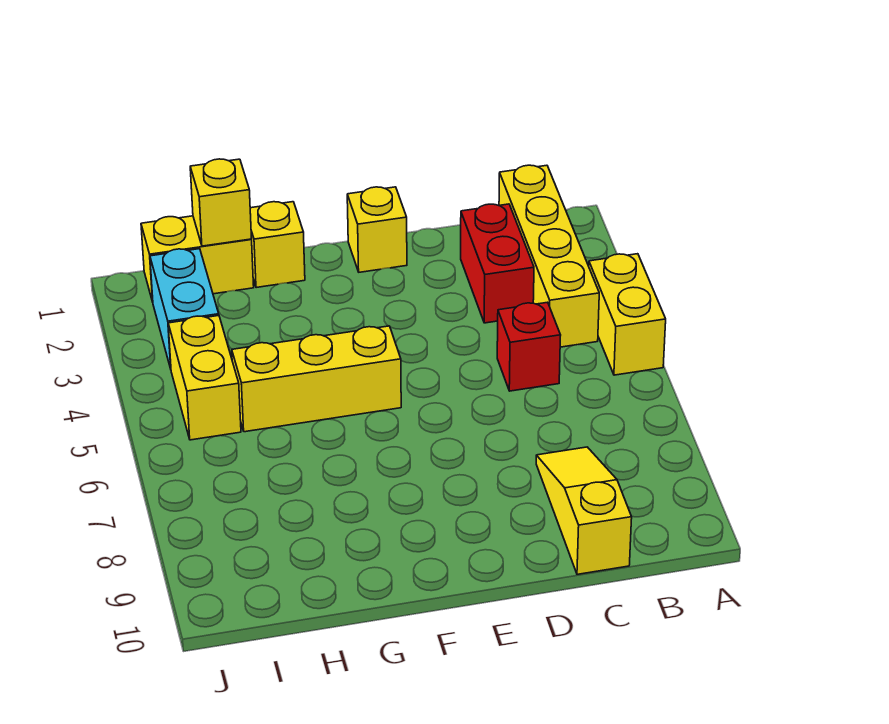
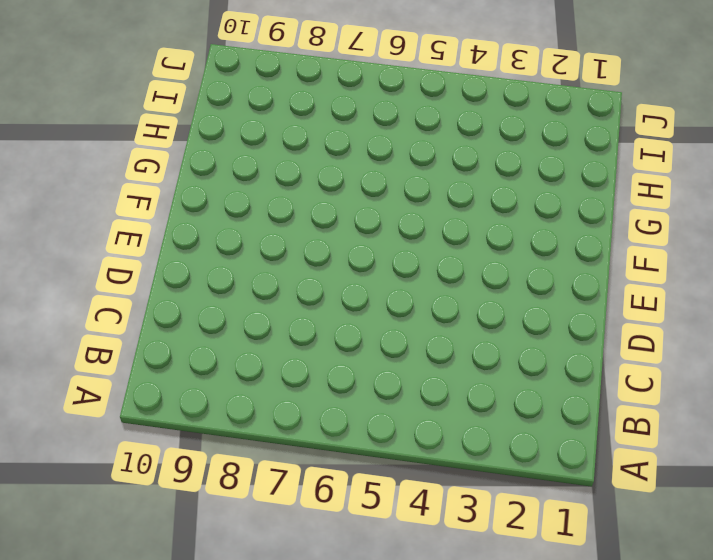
none -> yellow brick A4:A5 level 1
none -> yellow brick B1:B4 level 1
none -> red brick C2:C3 level 1

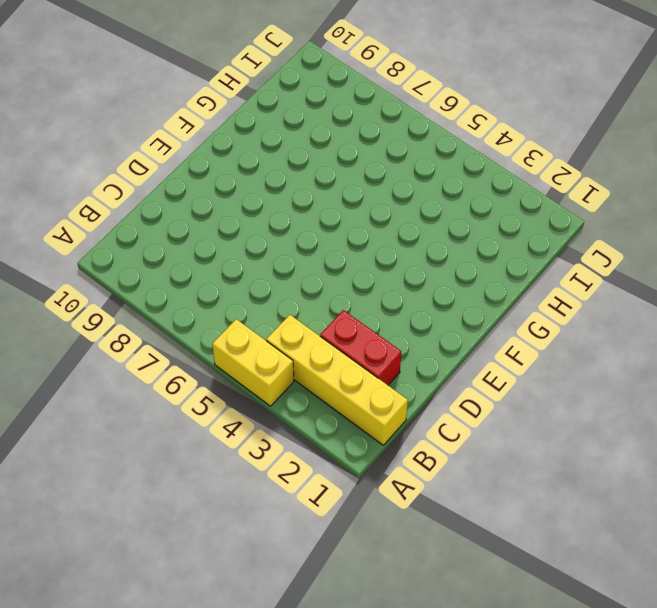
none -> red brick C5 level 1
none -> yellow slope C8:C10 level 1 top 10
none -> yellow brick E1 level 1

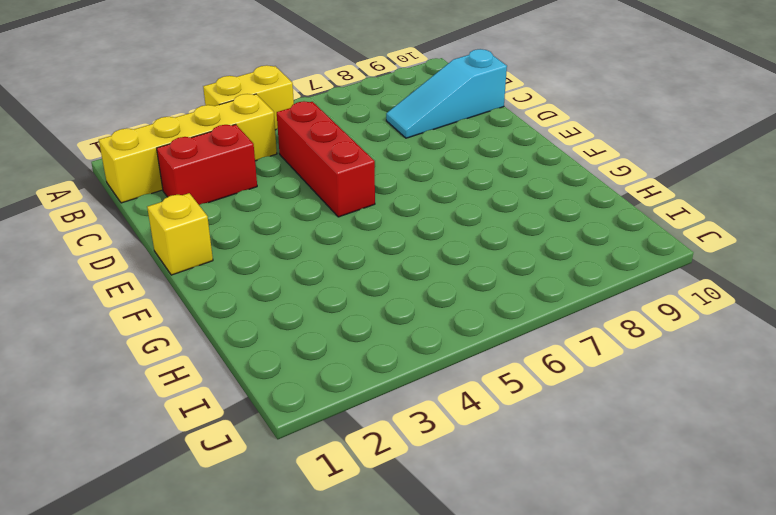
red brick C5:E5 level 1 -> red brick C5 level 1
cyan slope C8:C10 level 1 top 10 -> yellow slope C8:C10 level 1 top 10
none -> yellow brick F5:H5 level 1
none -> yellow brick G1 level 1
none -> yellow brick H1:I1 level 1

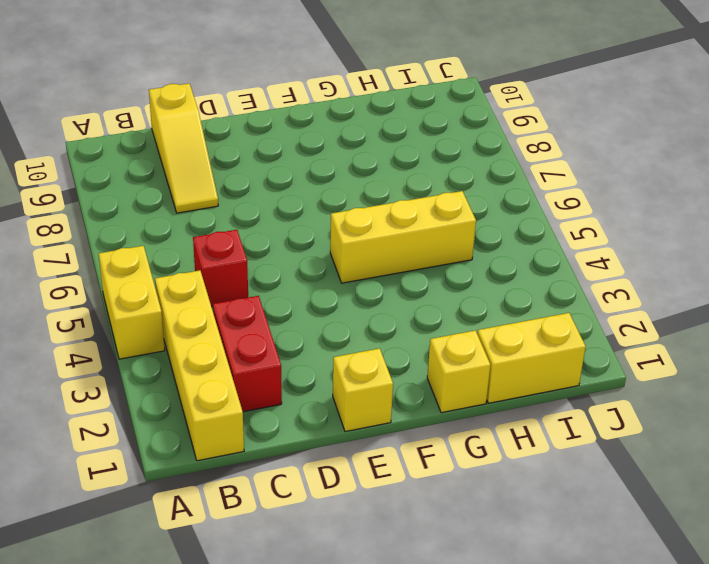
none -> cyan brick I2:I3 level 1
none -> yellow brick I4:I5 level 1
none -> yellow brick H1 level 2

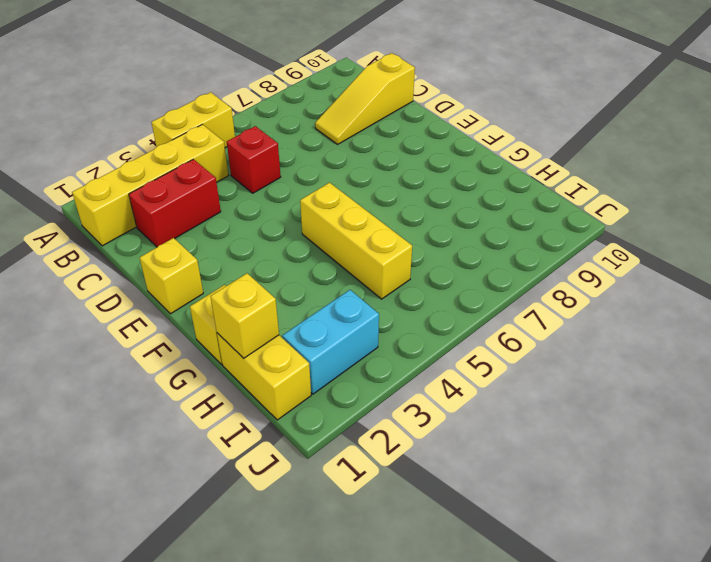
none -> yellow brick I4:I5 level 1

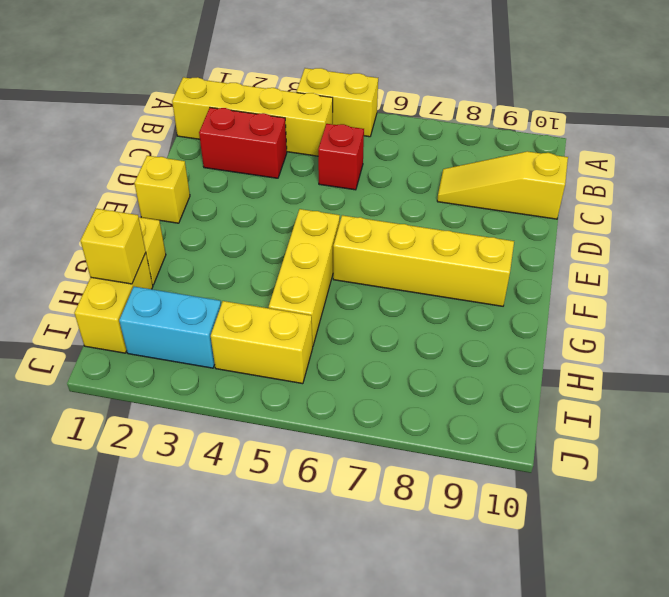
yellow brick F6:F9 level 1 -> none

